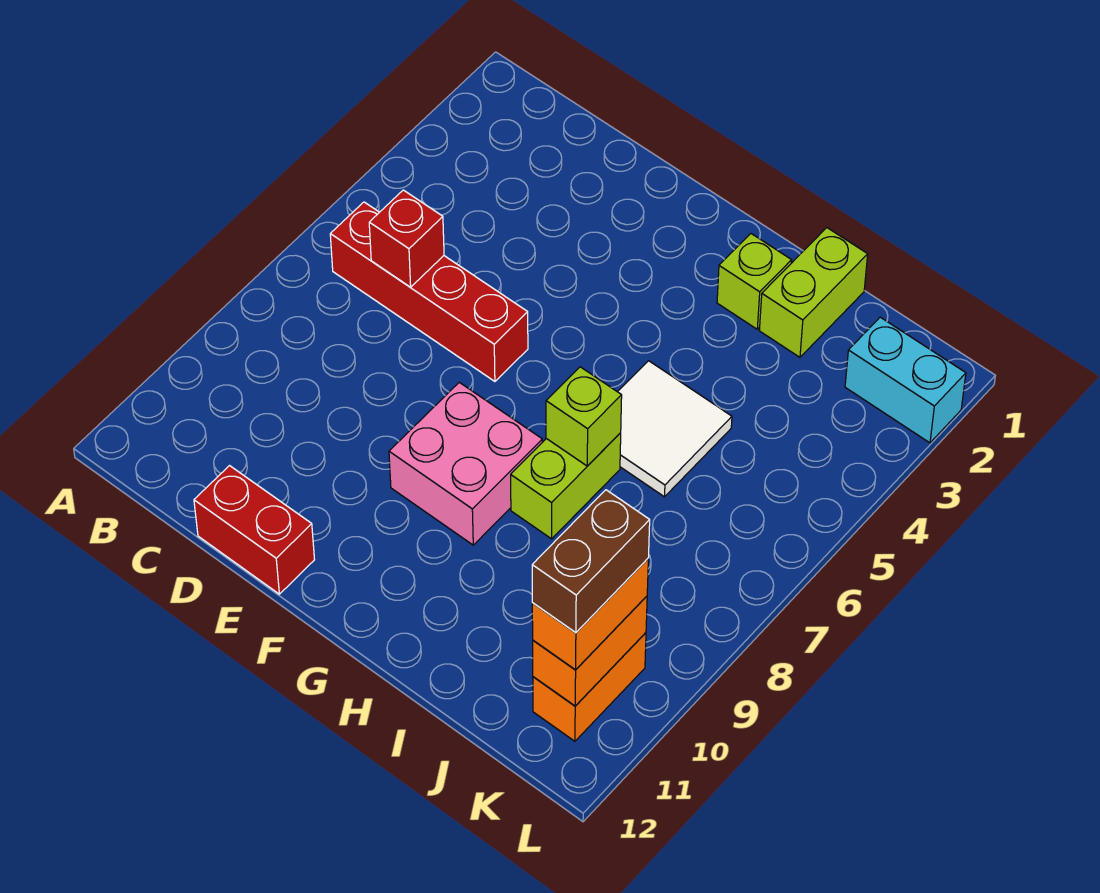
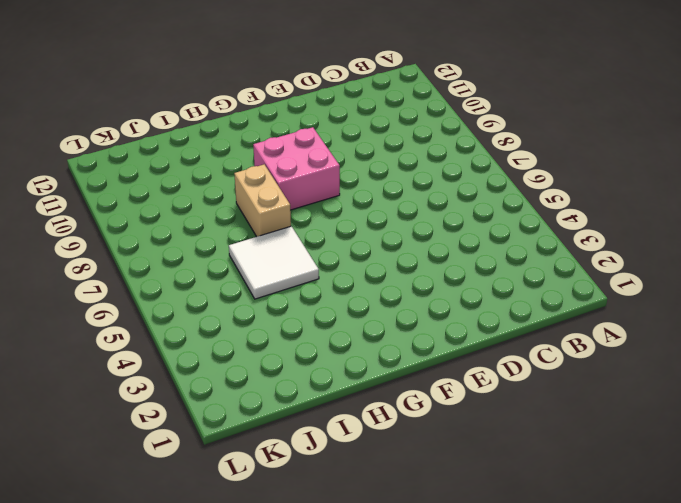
tan brick H7:H8 level 1 -> lime brick H7:H8 level 1
none -> red brick B6:E6 level 1
none -> red brick D12:E12 level 1
none -> lime brick H2 level 1

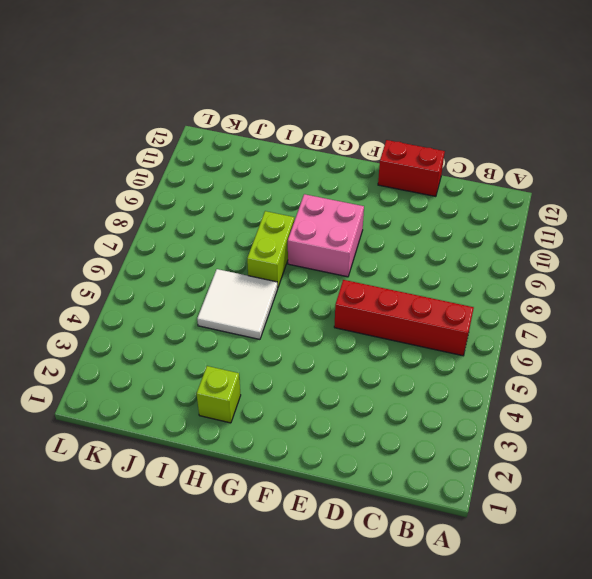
none -> lime brick I1:I2 level 1
none -> cyan brick K2:L2 level 1
none -> orange brick K10:K11 level 1

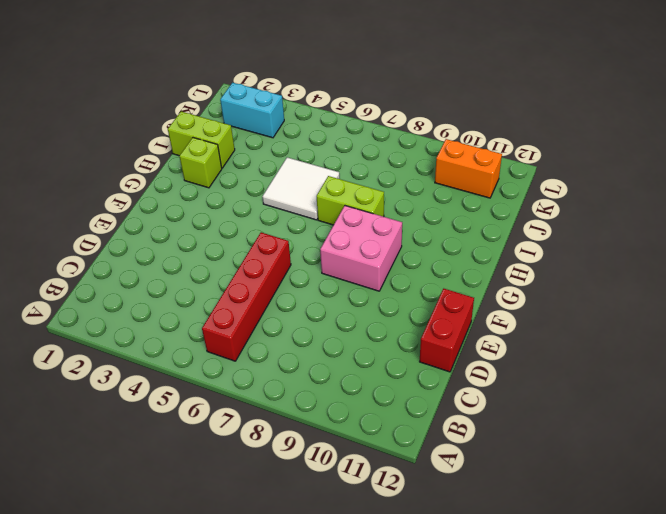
cyan brick K2:K3 level 1 -> cyan brick K2:L2 level 1
none -> red brick C6 level 2
none -> lime brick H7 level 2
none -> orange brick K10:K11 level 2

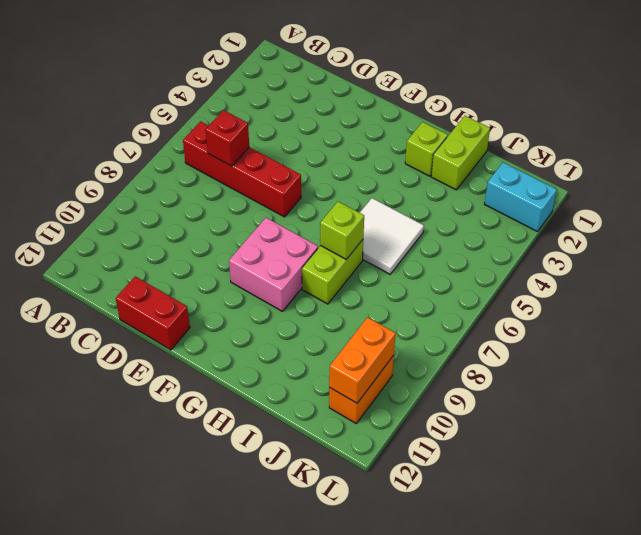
none -> orange brick K10:K11 level 3
none -> brown brick K10:K11 level 4

